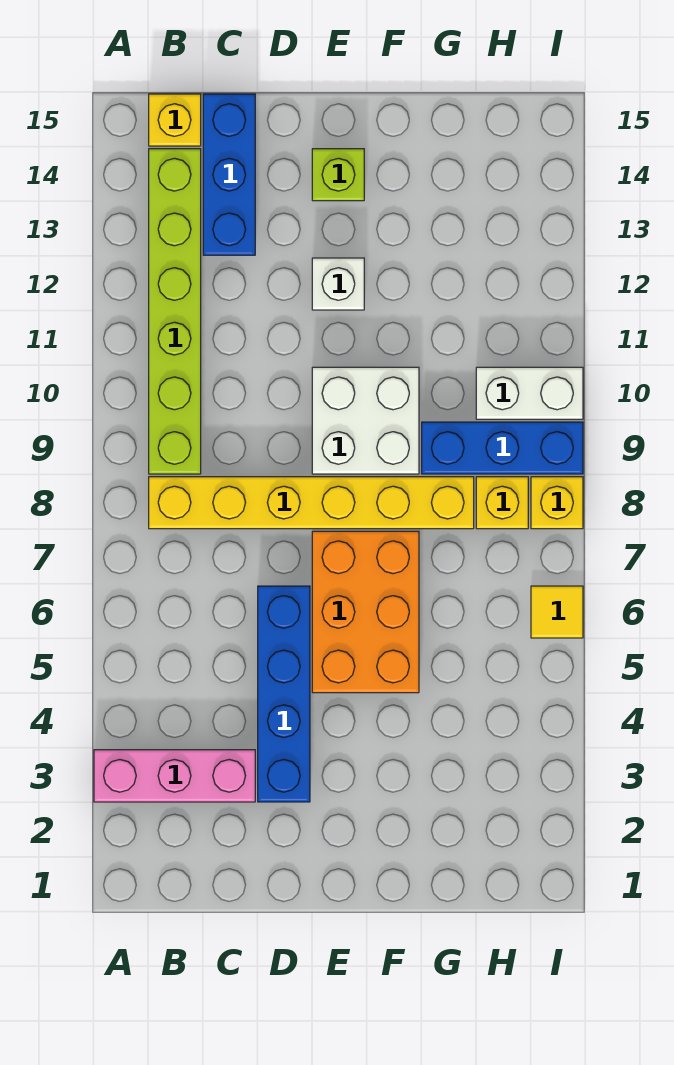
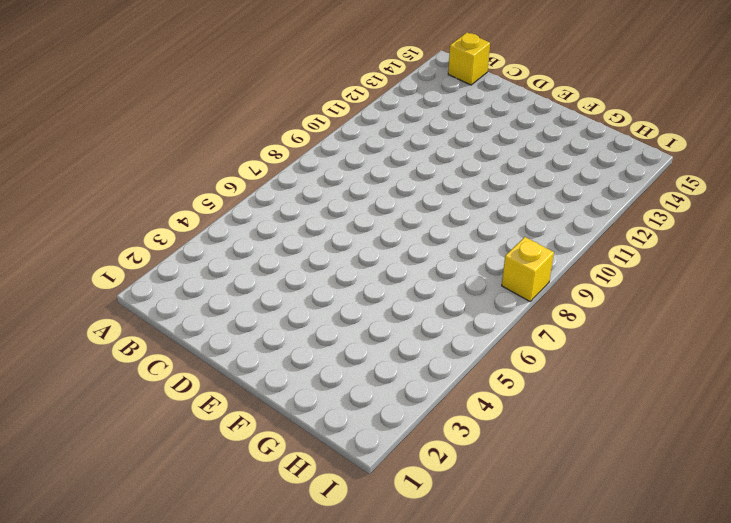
none -> pink brick A3:C3 level 1
none -> yellow brick B8:G8 level 1
none -> lime brick B9:B14 level 1

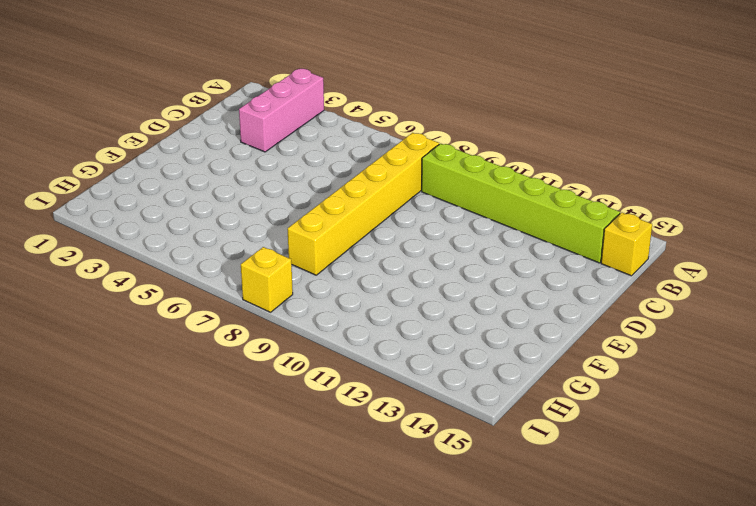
none -> blue brick C13:C15 level 1
none -> blue brick D3:D6 level 1
none -> orange brick E5:F7 level 1

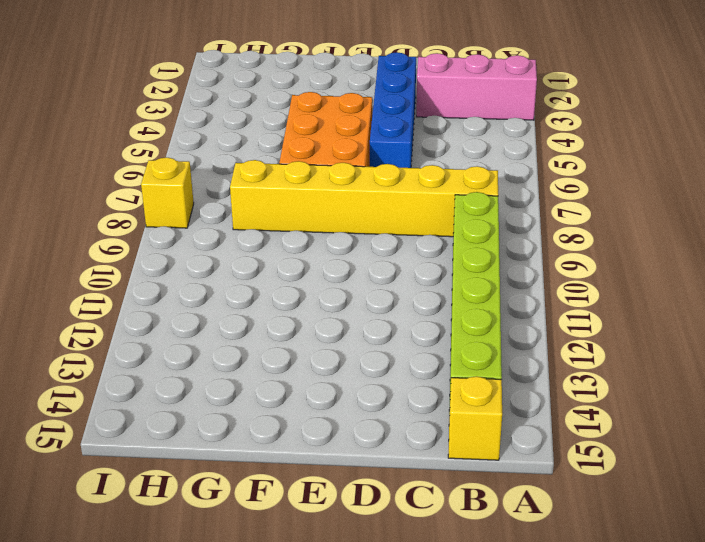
none -> blue brick C13:C15 level 1
none -> white brick E9:F10 level 1
none -> white brick E12 level 1

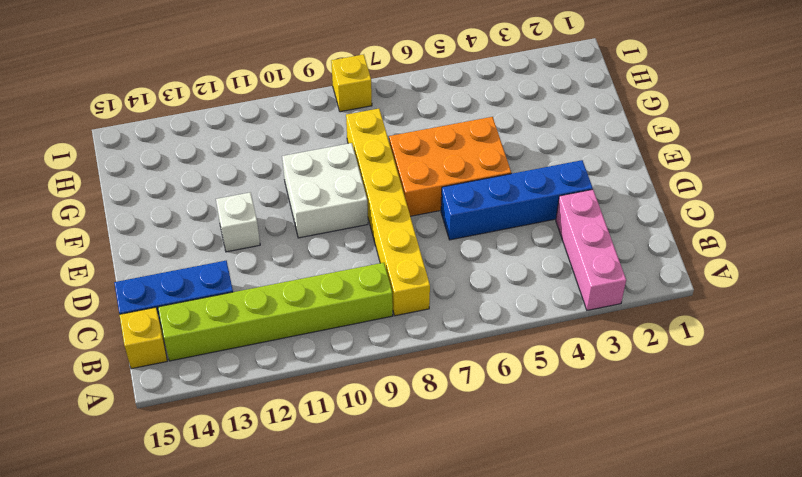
none -> lime brick E14 level 1
none -> blue brick G9:I9 level 1
none -> yellow brick H8 level 1

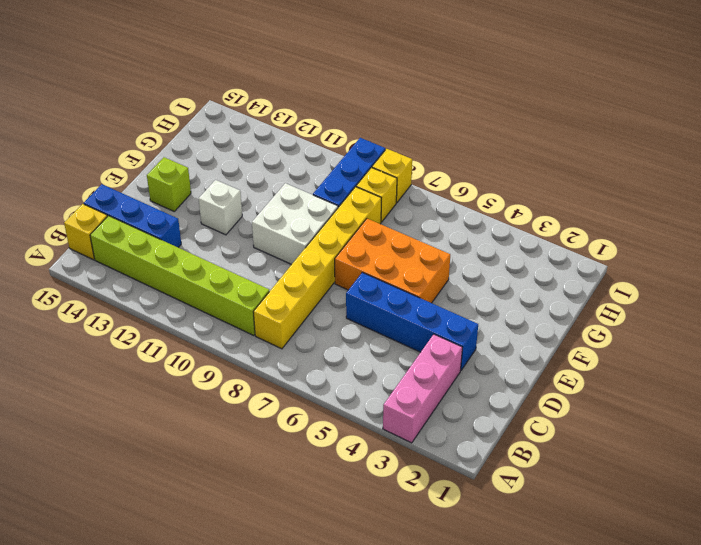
none -> white brick H10:I10 level 1
none -> yellow tile I6 level 1

